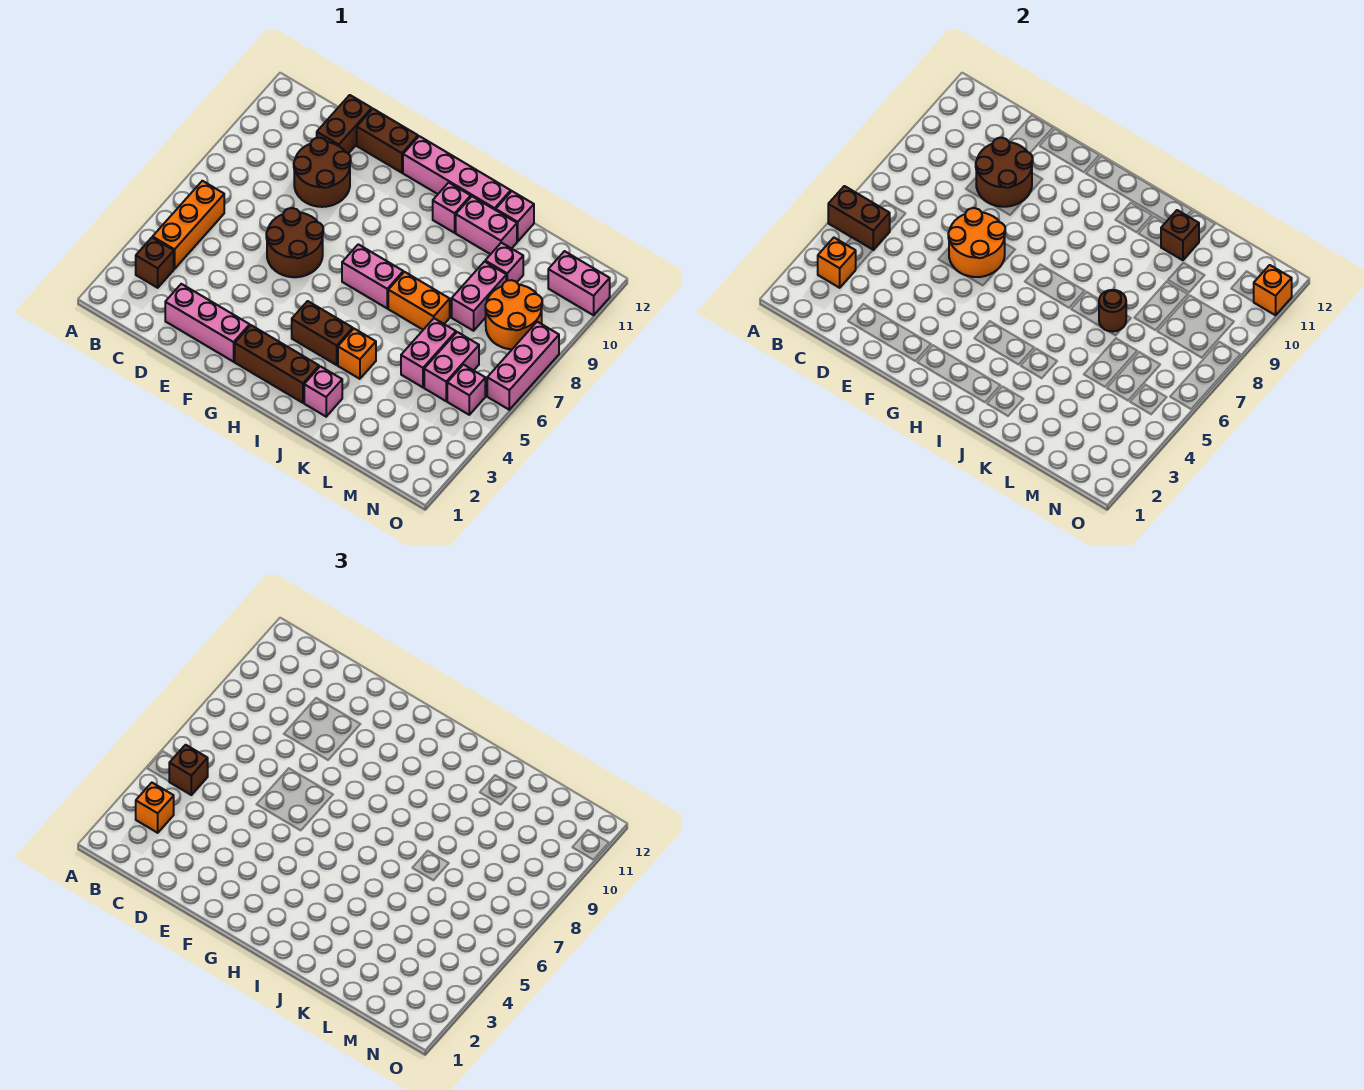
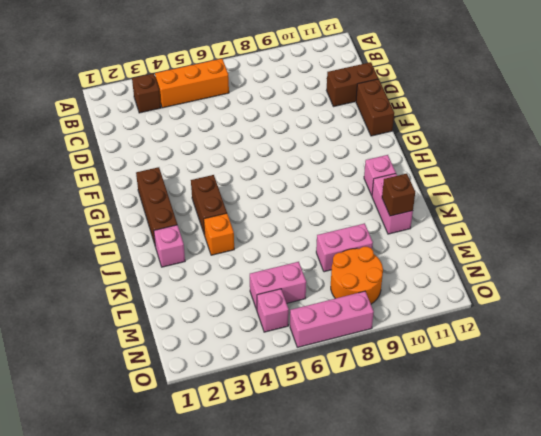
none -> pink brick D2:F2 level 1
none -> brown round brick D9:E10 level 1
none -> brown round brick E6:F7 level 1
none -> pink brick G12:J12 level 1

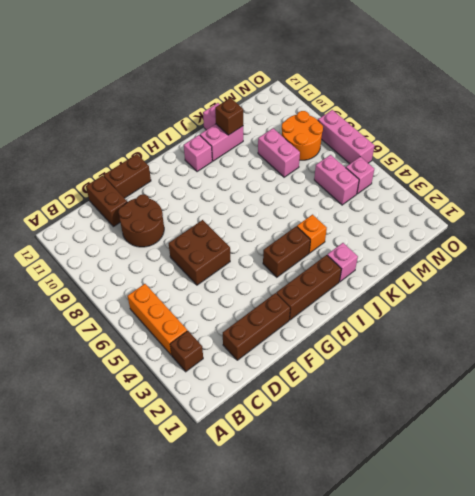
brown brick D2:F2 level 1 -> pink brick D2:F2 level 1
brown brick E6:F7 level 1 -> brown round brick E6:F7 level 1
none -> pink brick G12:J12 level 1
none -> pink brick H7:I7 level 1
none -> orange brick J7:K7 level 1
none -> pink brick L5:L6 level 1

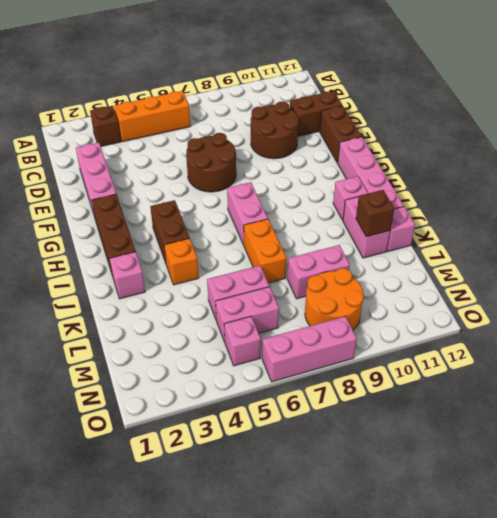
none -> pink brick L10 level 1
none -> pink brick N11:O11 level 1
none -> brown brick A5:B5 level 2
none -> orange brick B3 level 2

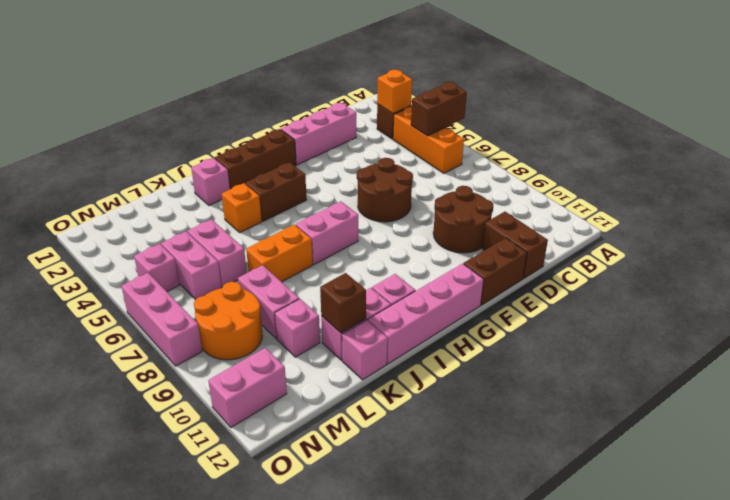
none -> brown round brick D9:E10 level 2
none -> orange round brick E6:F7 level 2
none -> brown round brick K7 level 2
none -> orange brick O11 level 2

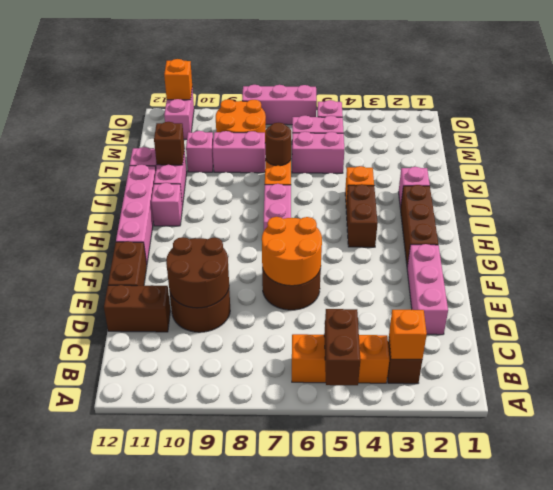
none -> orange brick B3 level 3
none -> brown brick B5 level 3

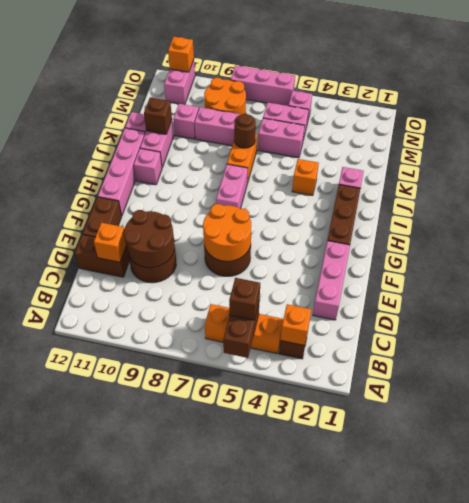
orange brick D11 level 2 -> orange brick B3 level 3
none -> brown brick H4:I4 level 1

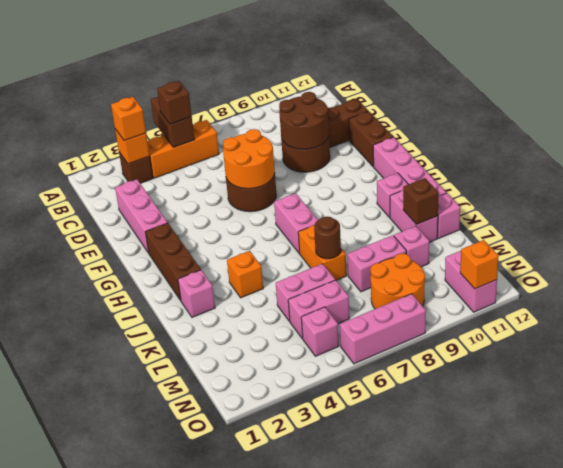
none -> brown brick H4:I4 level 1

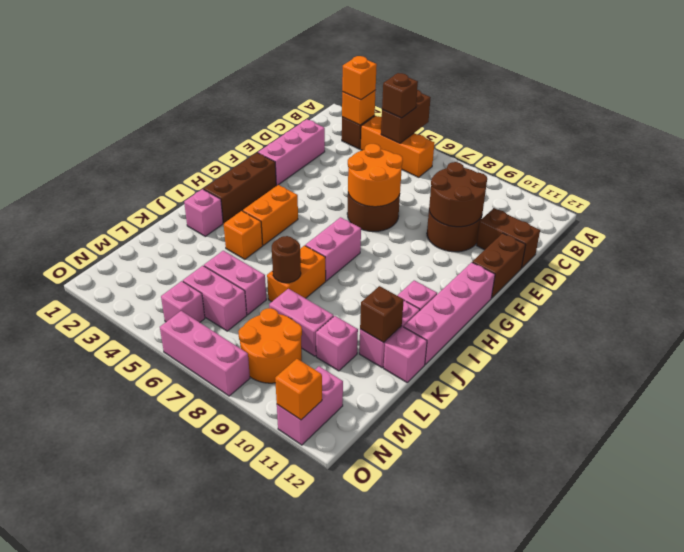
orange brick H4:I4 level 1 -> brown brick H4:I4 level 1

